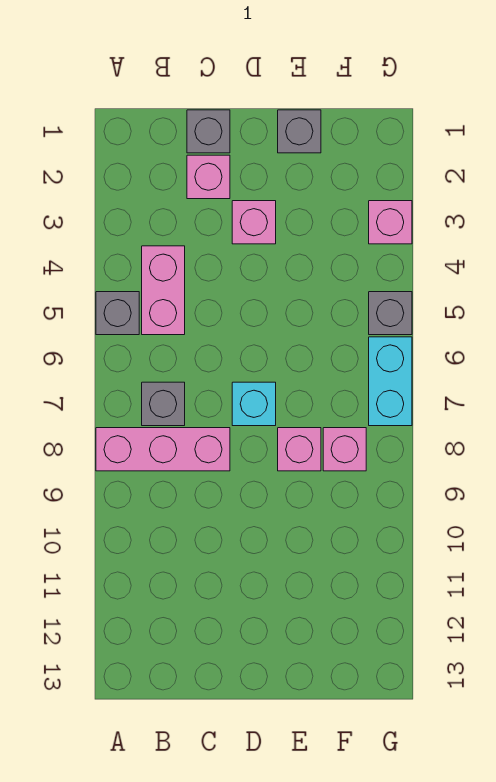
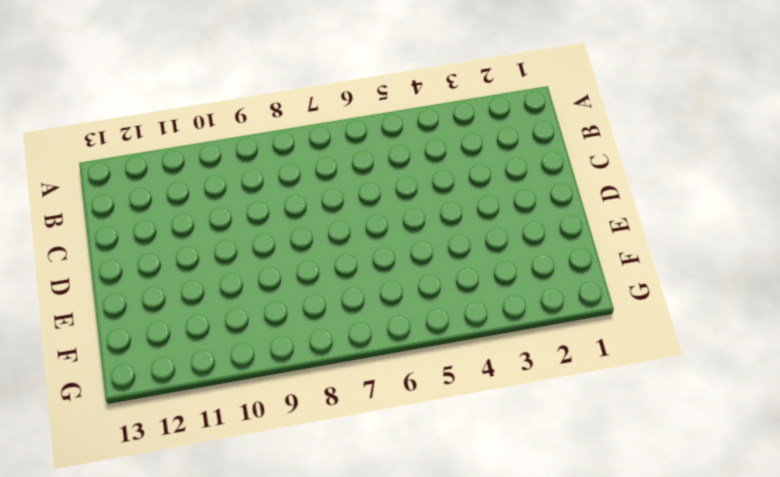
none -> grey brick A5 level 1
none -> pink brick A8:C8 level 1
none -> pink brick B4:B5 level 1

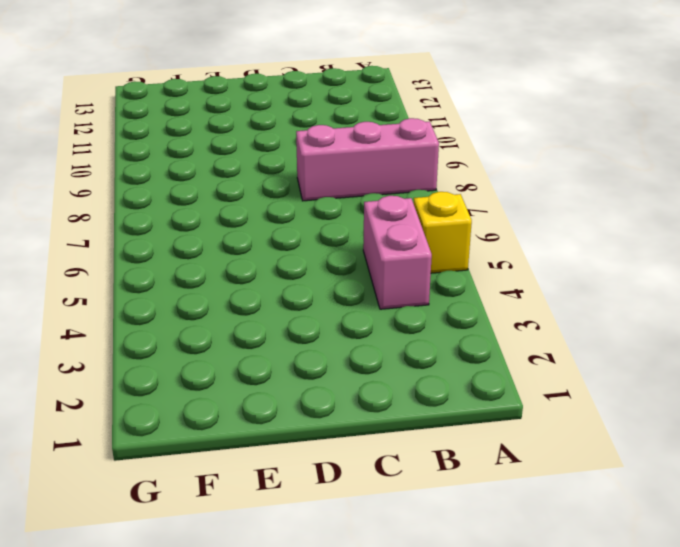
yellow brick A5 level 1 -> grey brick A5 level 1
none -> grey brick B7 level 1
none -> grey brick C1 level 1
none -> pink brick C2 level 1

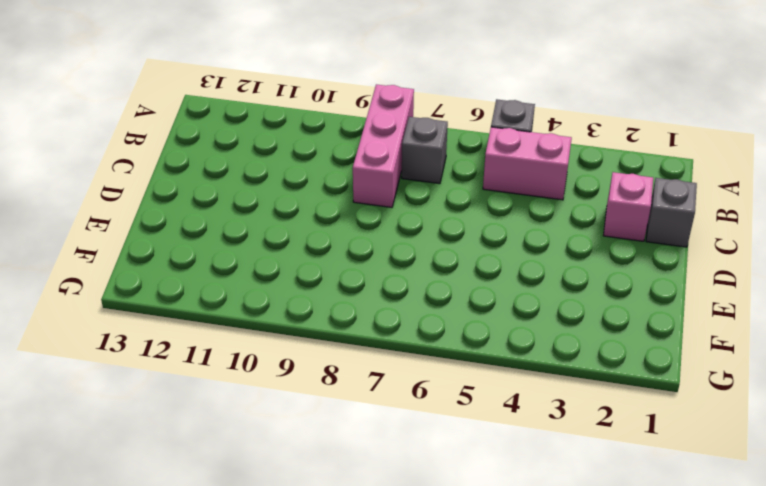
none -> pink brick D3 level 1
none -> cyan brick D7 level 1
none -> grey brick E1 level 1

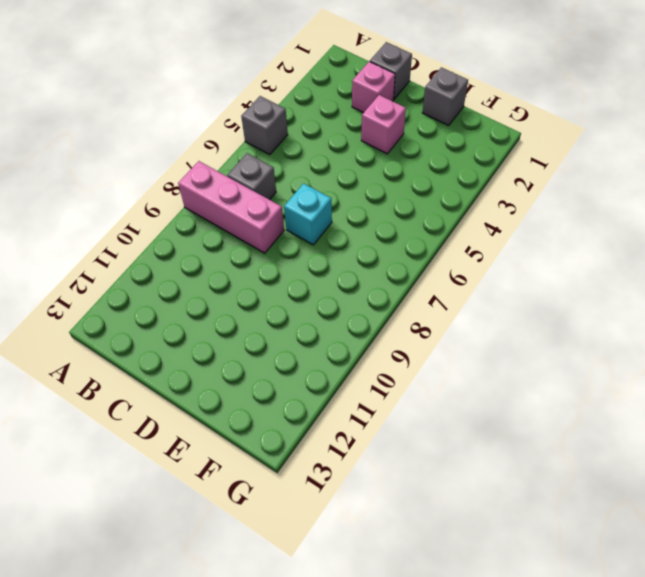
none -> pink brick B4:B5 level 1
none -> pink brick E8 level 1
none -> pink brick F8 level 1

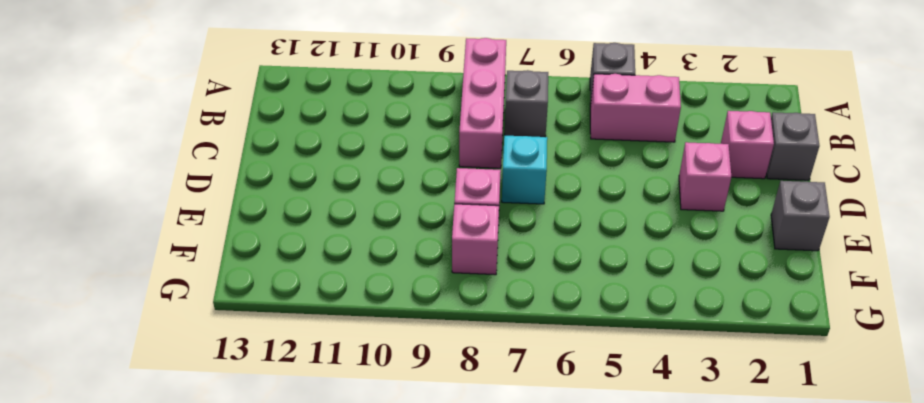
none -> pink brick G3 level 1
none -> grey brick G5 level 1
none -> cyan brick G6:G7 level 1

